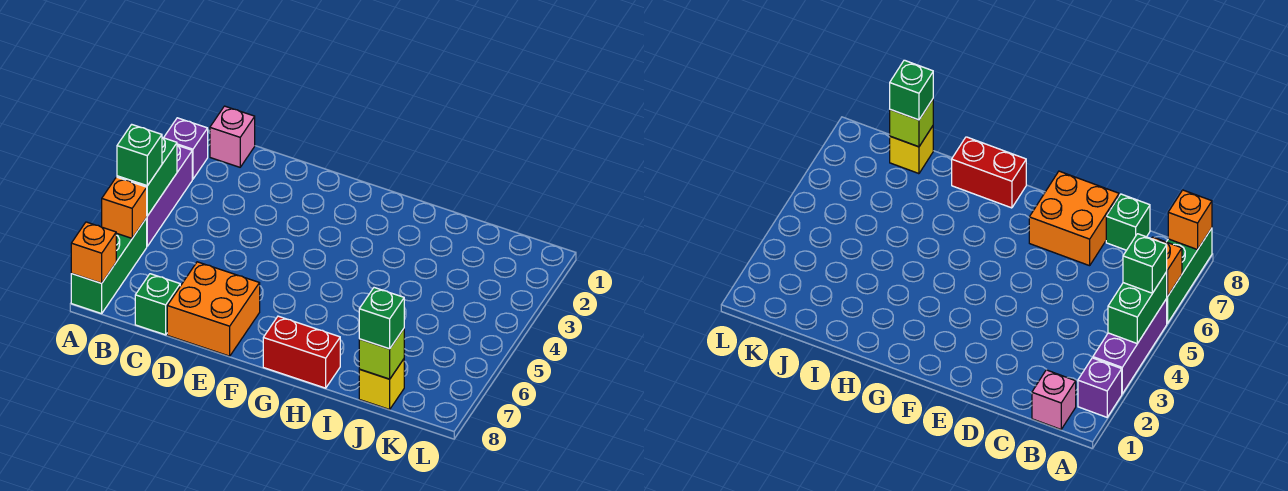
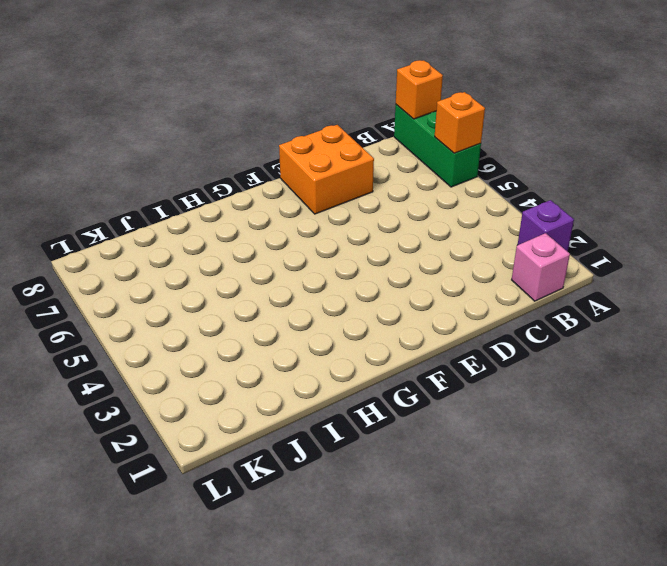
none -> purple brick A3:A5 level 1
none -> green brick C8 level 1
none -> red brick G8:H8 level 1

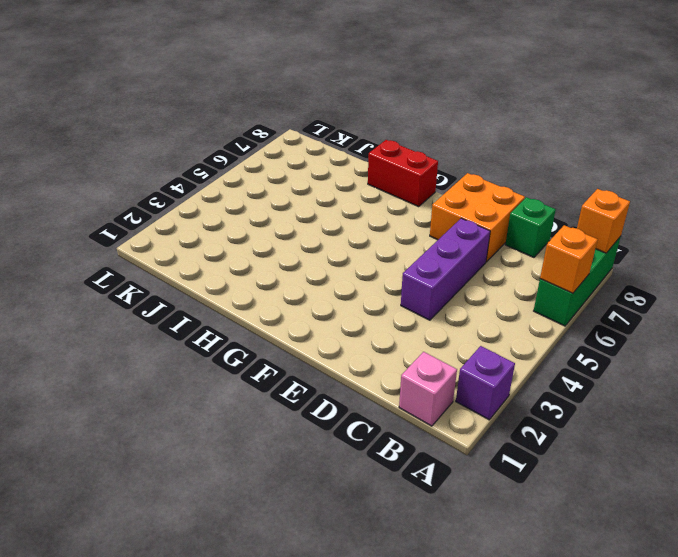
purple brick D4:D6 level 1 -> purple brick A3:A5 level 1
none -> yellow brick J8 level 1
none -> green brick A4:A5 level 2
none -> lime brick J8 level 2

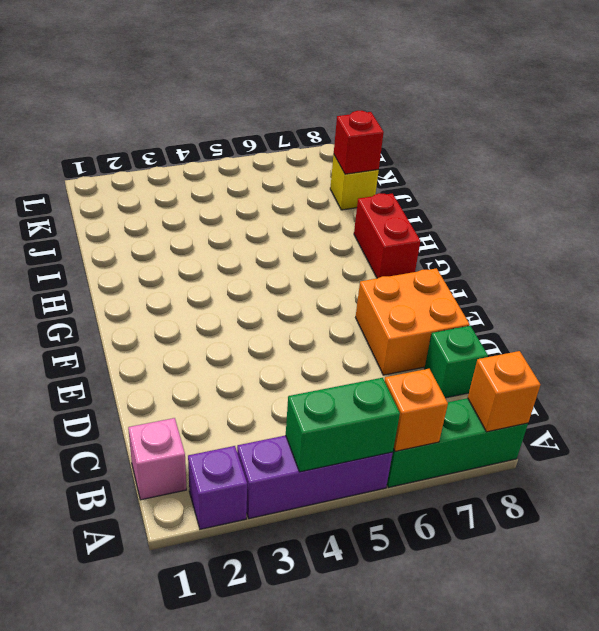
red brick J8 level 2 -> lime brick J8 level 2
none -> green brick A5 level 3
none -> green brick J8 level 3

